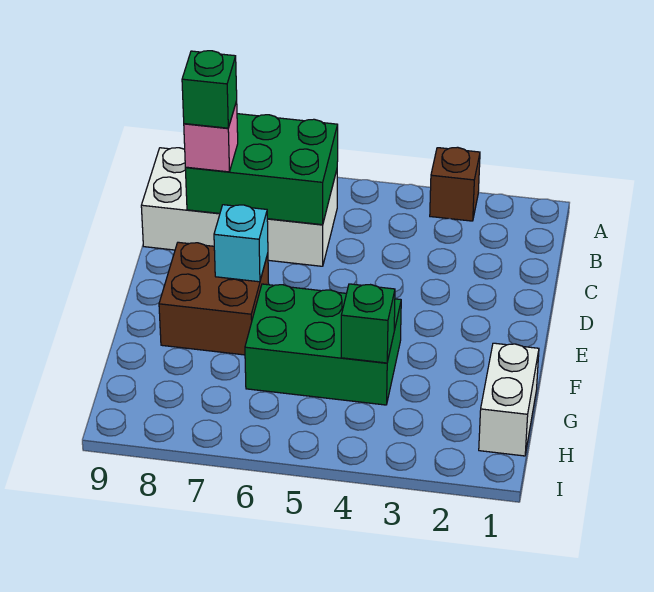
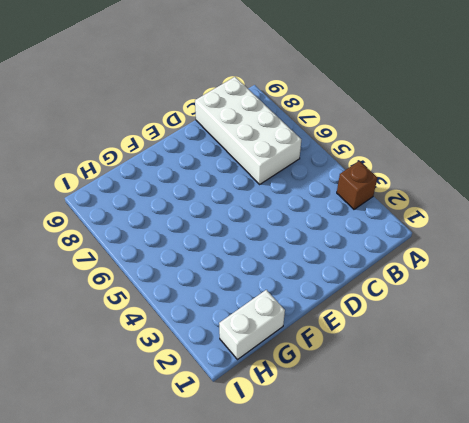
none -> brown brick E7:F8 level 1
none -> green brick F4:G6 level 1

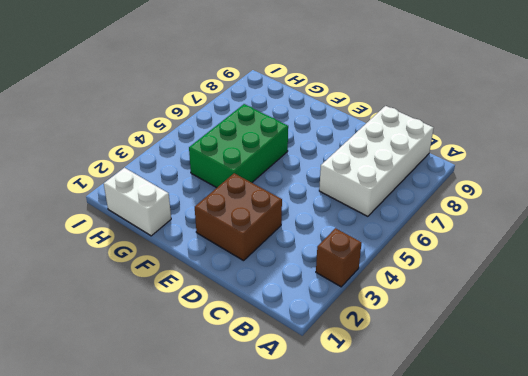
brown brick D2:E3 level 1 -> brown brick E7:F8 level 1
none -> green brick B6:C8 level 2
none -> cyan brick E7 level 2

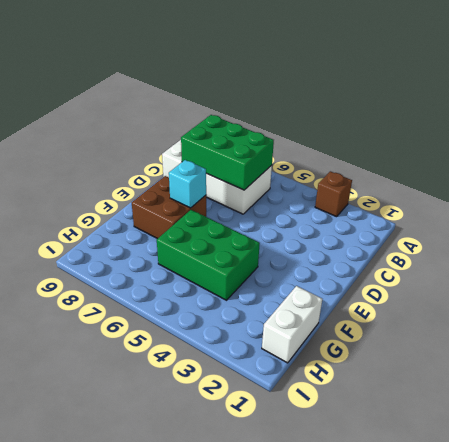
none -> green brick G4 level 2
none -> pink brick C8 level 3

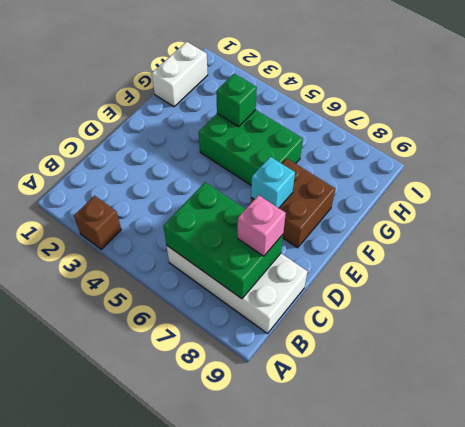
none -> green brick C8 level 4

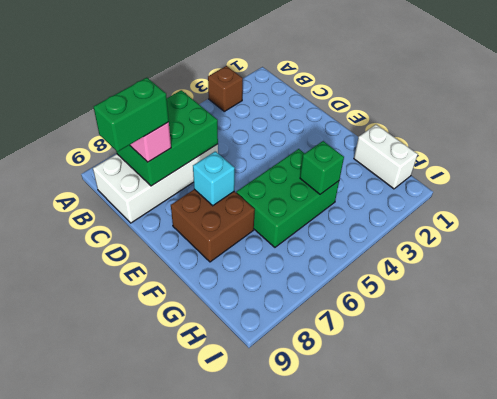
green brick C8:C9 level 4 -> green brick C8 level 4

